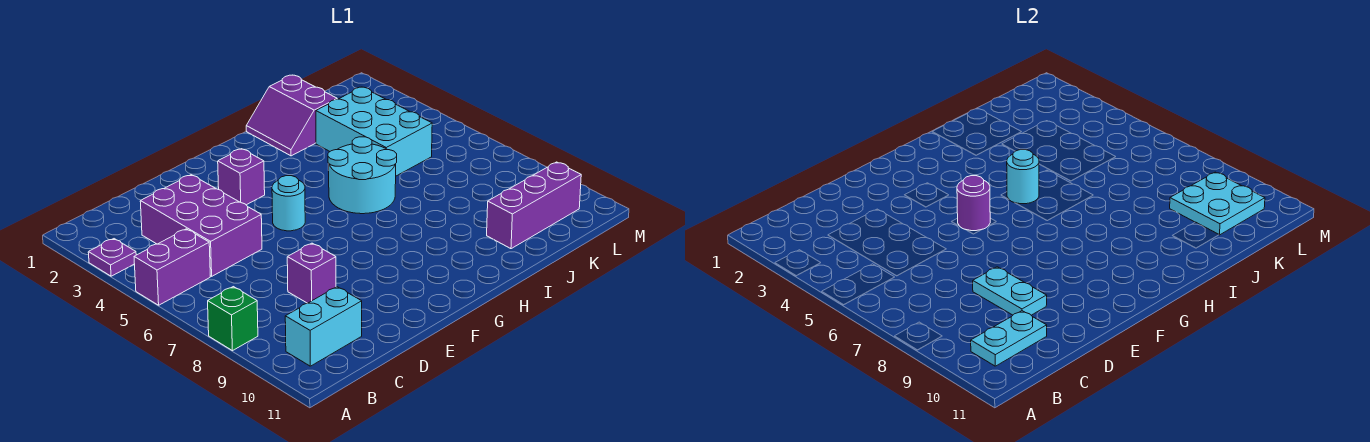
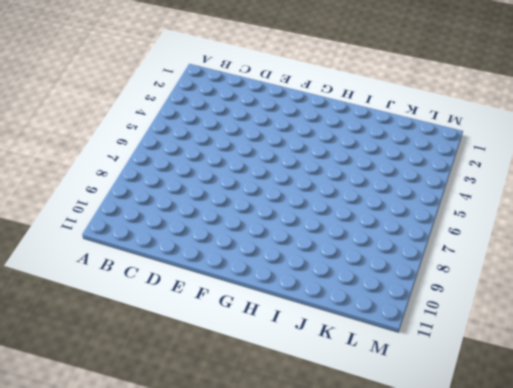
none -> purple plate A3 level 1
none -> purple brick A5:B5 level 1
none -> green brick A8 level 1

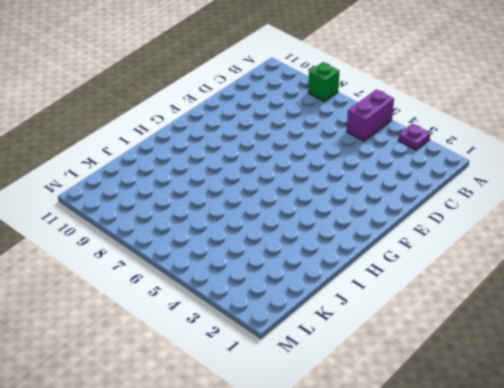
none -> cyan brick B10:C10 level 1
none -> purple brick C3:D5 level 1
none -> purple brick D8 level 1

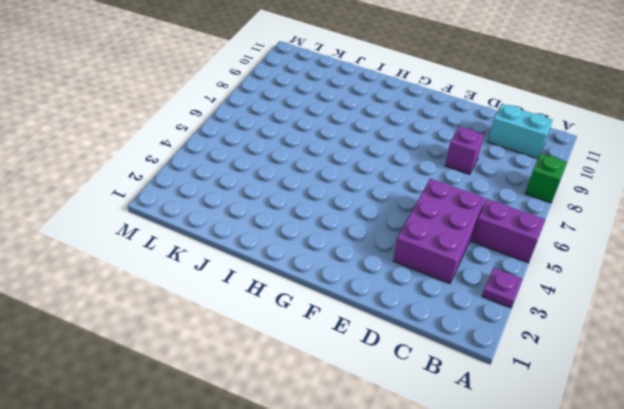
none -> purple brick F3 level 1
none -> cyan round brick F5 level 1
none -> cyan round brick H5:I6 level 1

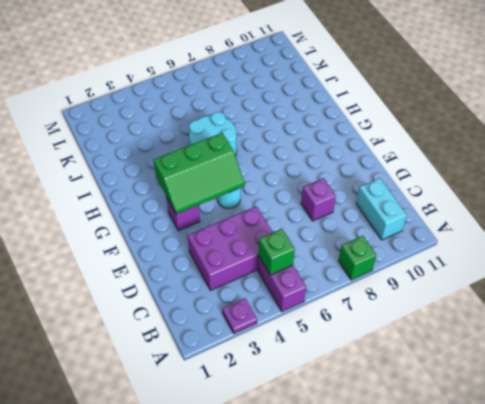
green brick B5 level 2 -> none
green slope F3:G5 level 2 top G -> purple round brick F5 level 2
none -> purple slope I1:J2 level 1 top J
none -> cyan brick J3:K5 level 1
none -> purple brick J10:L10 level 1

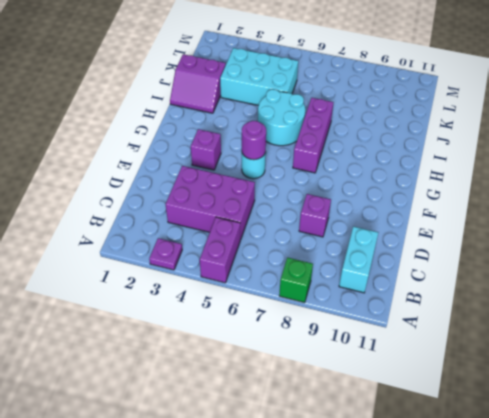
purple brick G7:I7 level 1 -> purple brick J10:L10 level 1
none -> cyan plate B10:C10 level 2
none -> cyan plate D8:D9 level 2
none -> cyan round brick H5 level 2

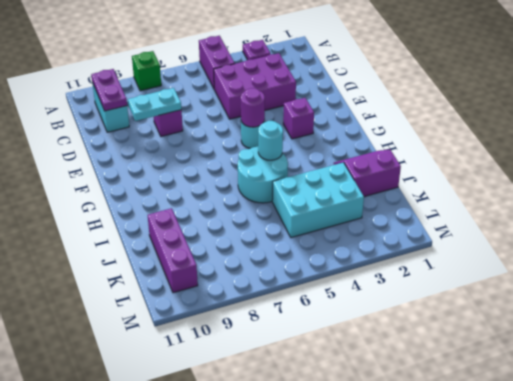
purple plate B10:C10 level 2 -> cyan plate B10:C10 level 2
none -> cyan plate K9:L10 level 2

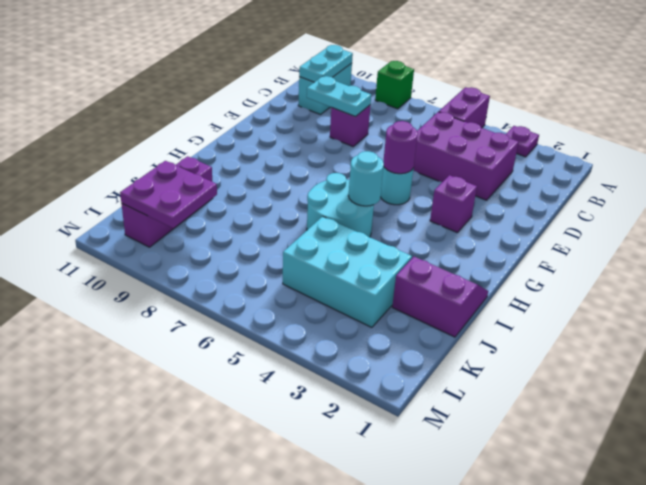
purple plate K9:L10 level 2 -> cyan plate K9:L10 level 2

